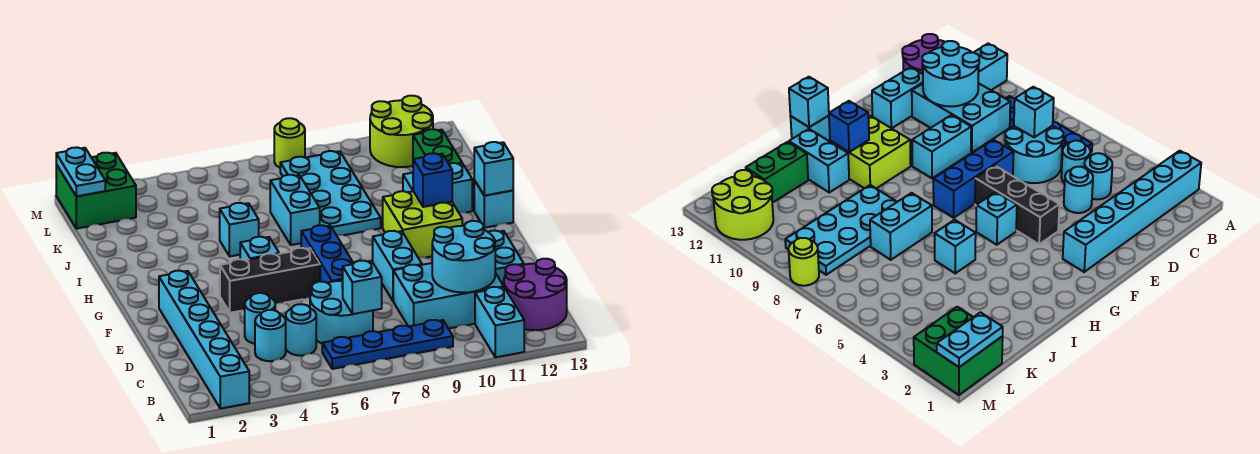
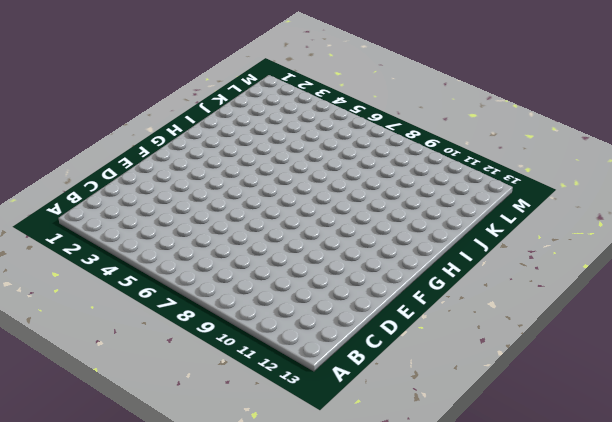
none -> cyan brick A2:F2 level 1
none -> cyan brick A11:B11 level 1
none -> blue plate B6:B9 level 1

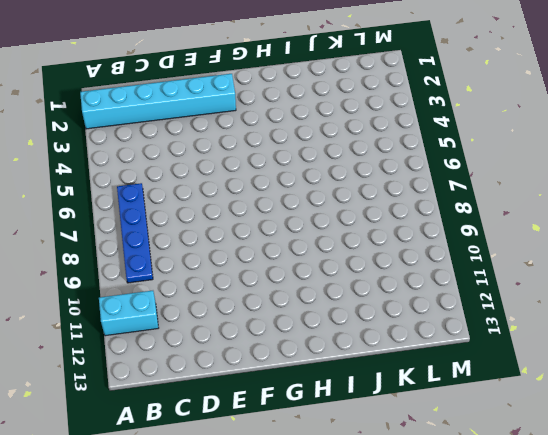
none -> purple round brick B12:C13 level 1
none -> cyan round brick C4 level 1
none -> cyan round brick C5 level 1

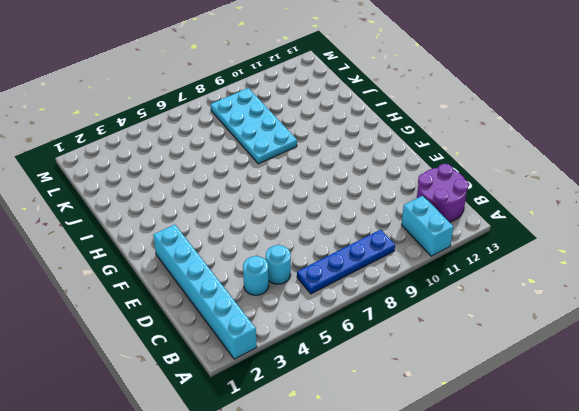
none -> cyan round brick C6:D7 level 1
none -> cyan brick C9:D11 level 1
none -> cyan round brick D4 level 1

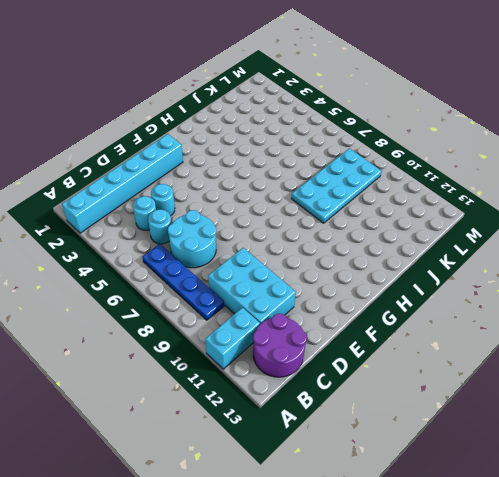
none -> cyan brick D12:E12 level 1
none -> blue brick E7:G7 level 1
none -> cyan brick E9:F9 level 1

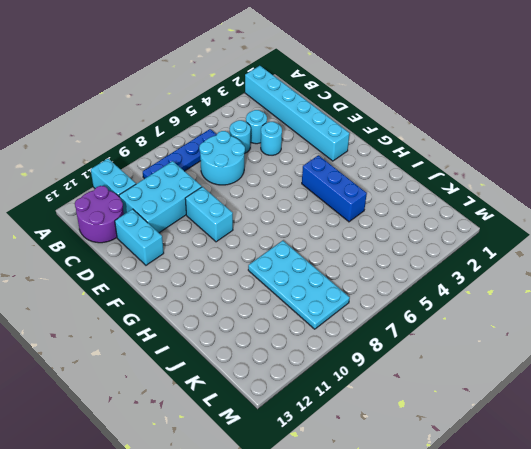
blue brick G4:I4 level 1 -> blue brick E7:G7 level 1
none -> black brick F4:F6 level 1
none -> cyan brick G5 level 1
none -> lime brick G10:H11 level 1

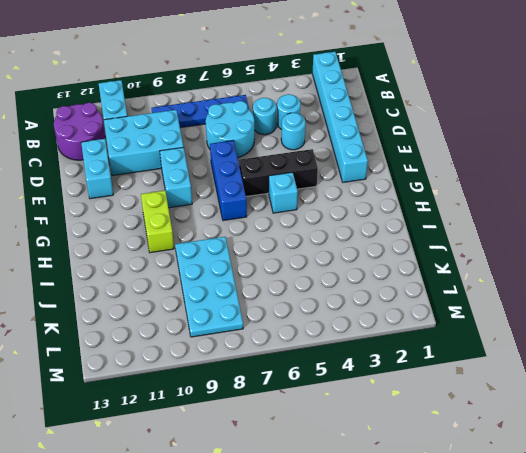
lime brick G10:H10 level 1 -> lime brick G10:H11 level 1
none -> cyan brick H13 level 1
none -> cyan brick I5 level 1
none -> cyan brick I7:J7 level 1

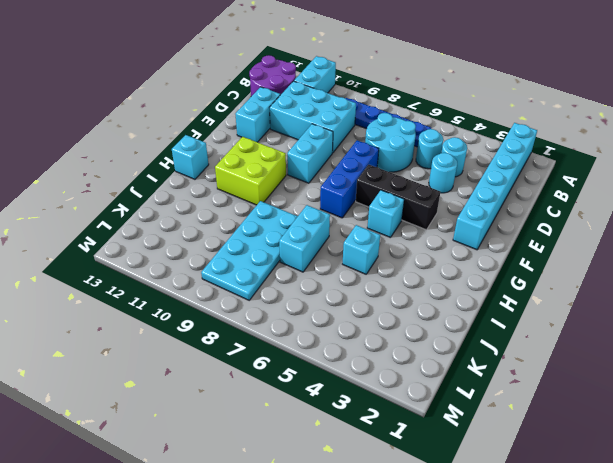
none -> cyan brick I11:I12 level 1
none -> green brick J12:K12 level 1
none -> green brick L1:M2 level 1

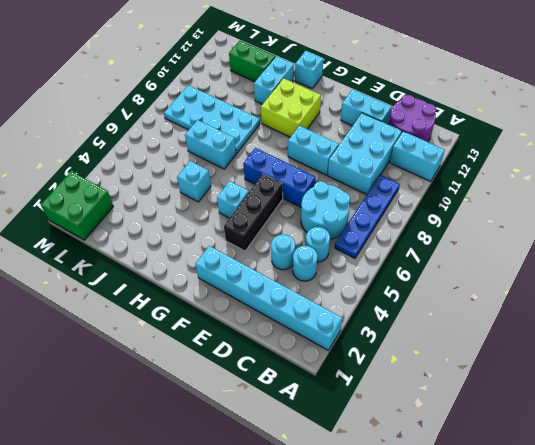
none -> lime round brick L11:M12 level 1
none -> lime round brick M8 level 1
none -> cyan brick C7 level 2

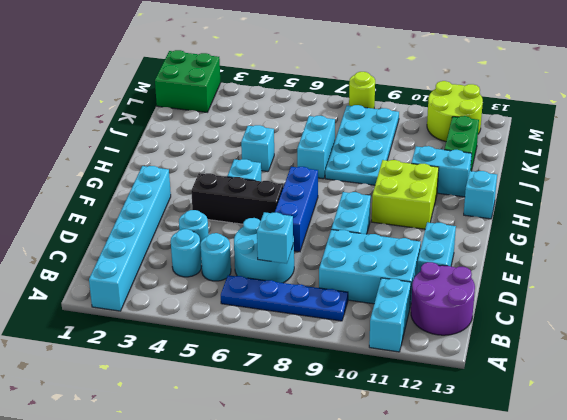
none -> cyan round brick C10:D11 level 2
none -> blue brick H11 level 2
none -> cyan brick H13 level 2

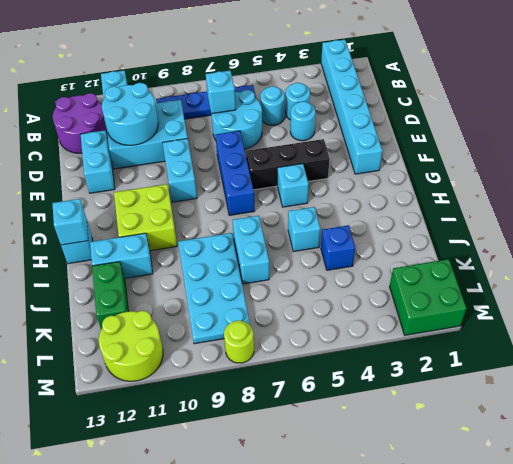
blue brick J4 level 1 -> blue brick H11 level 2
none -> cyan plate L1:M1 level 2

